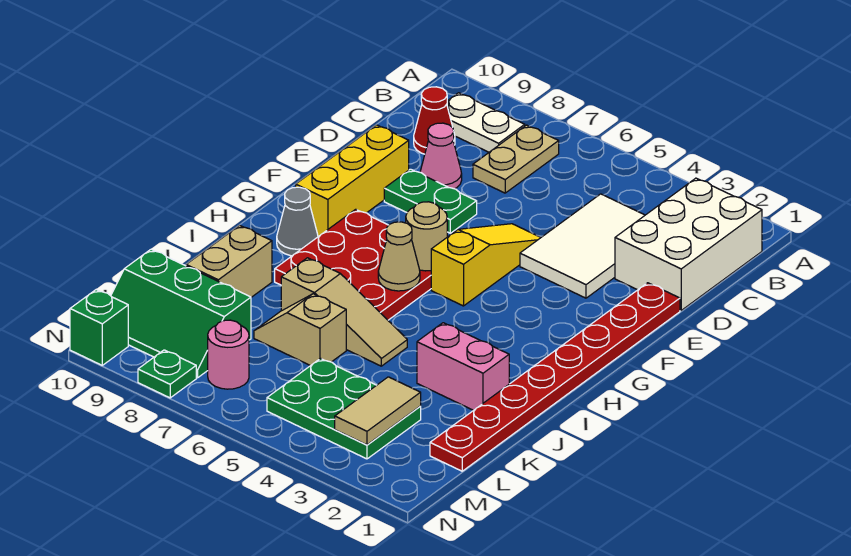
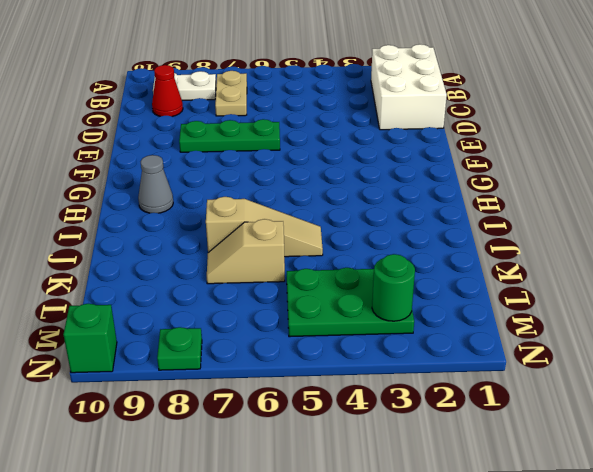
green plate E6:E8 level 1 -> green plate E7:E8 level 1
green round brick M3 level 2 -> tan tile L3:M3 level 2
none -> white tile C3:E4 level 1
none -> pink cone D8 level 1
none -> red plate E1:L1 level 1

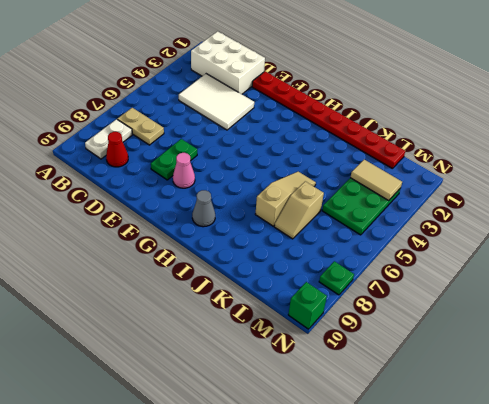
pink cone F8 level 1 -> pink cone D8 level 1
none -> yellow slope E5:G5 level 1 top G
none -> yellow brick E9:G9 level 1
none -> red plate G6:I8 level 1

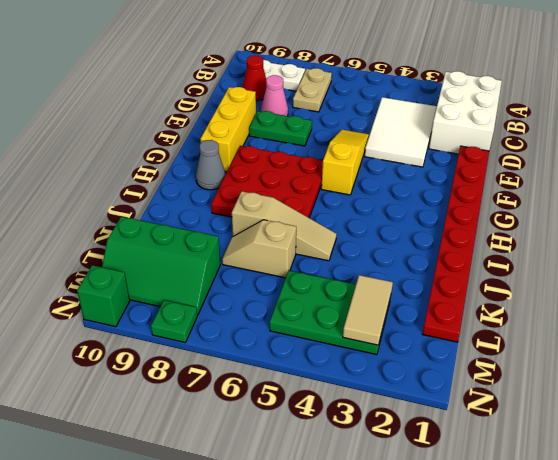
none -> pink brick J2:J3 level 1
none -> tan brick J9:K9 level 1
none -> pink round brick M7 level 1

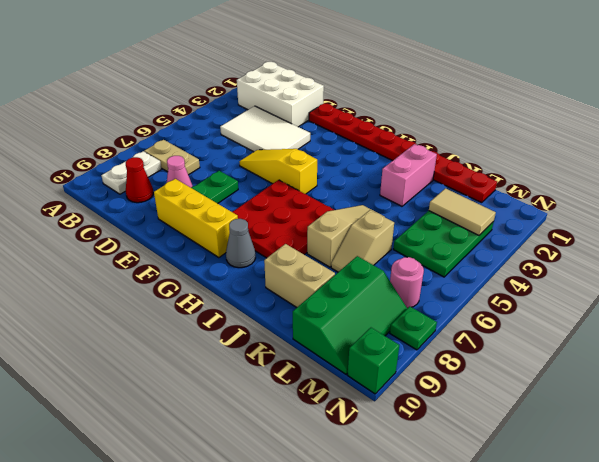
none -> tan round brick G6 level 2
none -> tan cone H6 level 2

